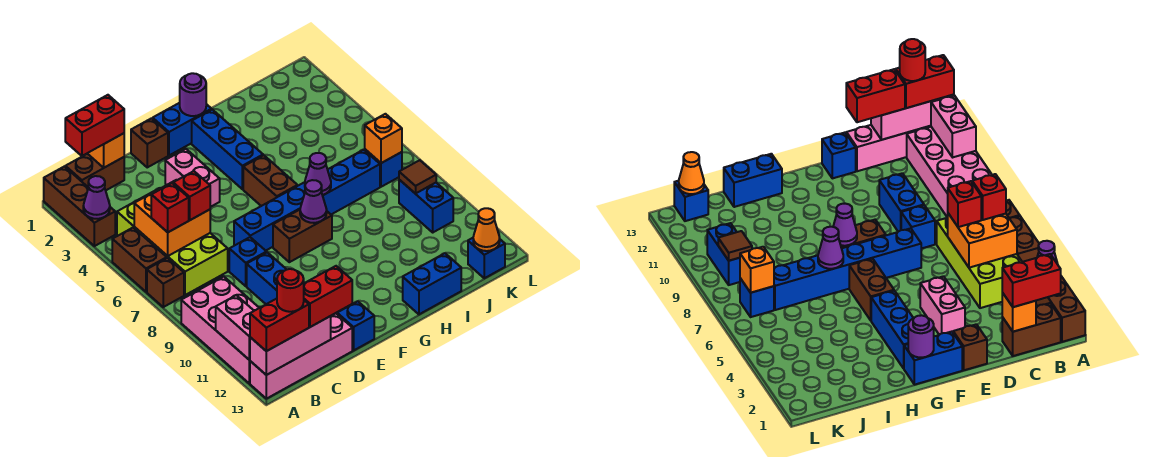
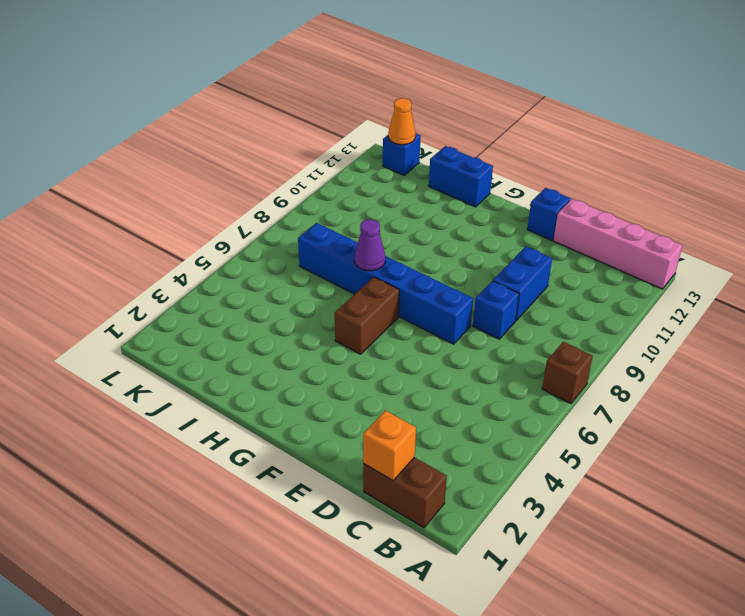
none -> brown brick A1:A3 level 1
none -> brown brick A5:A6 level 1
none -> pink brick A9:B12 level 1
none -> lime brick B4:C7 level 1

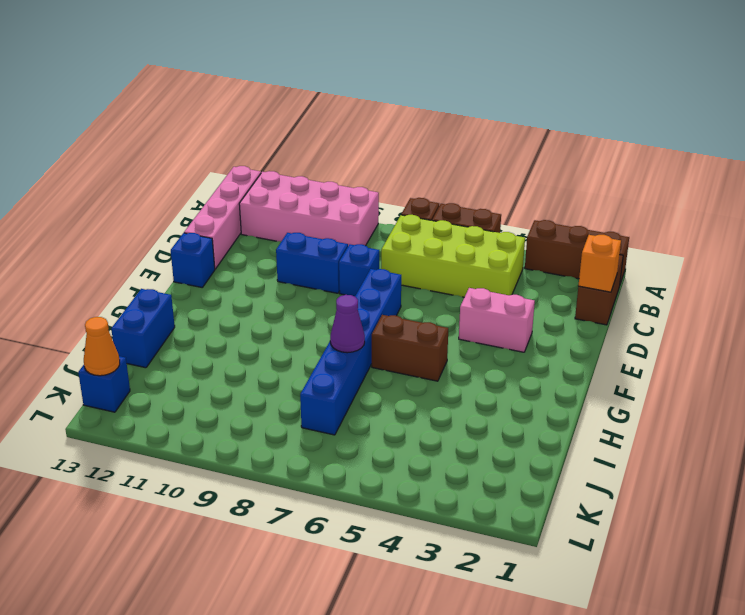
none -> brown brick E1 level 1
none -> blue brick F1:G1 level 1
none -> brown brick F8:G8 level 1
none -> blue brick G2:G4 level 1

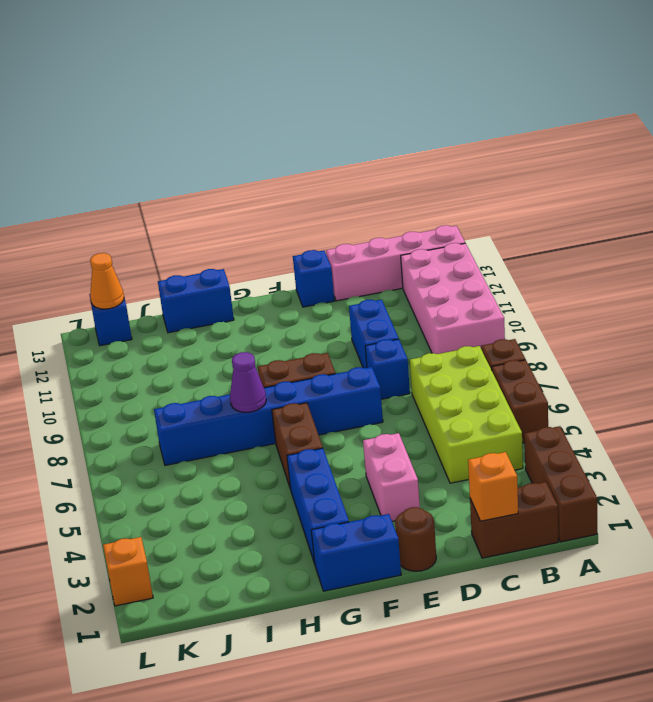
brown round brick E1 level 1 -> brown brick E1 level 1
orange brick L2 level 1 -> orange brick K7 level 2
none -> blue brick K7 level 1
none -> blue brick K9:K10 level 1
none -> purple cone A3 level 2
none -> pink brick A11:A12 level 2

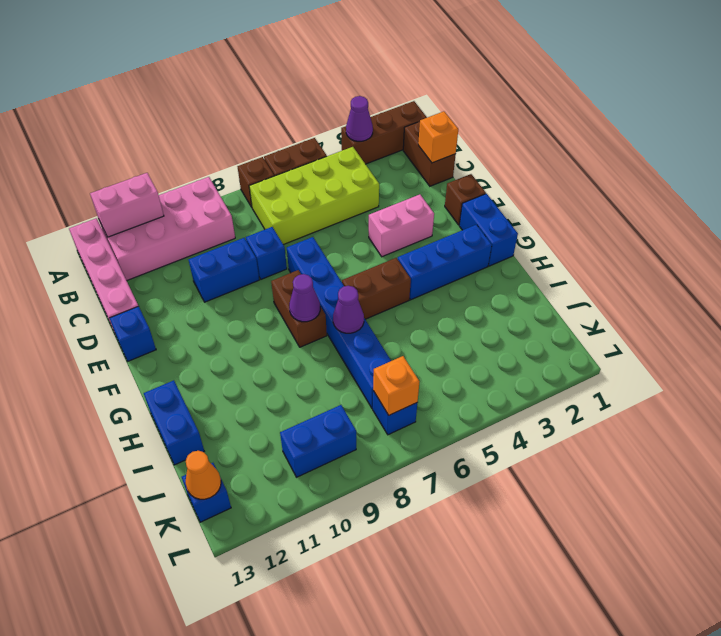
none -> pink brick A13:C13 level 2
none -> orange brick B5:C6 level 2
none -> purple round brick G1 level 2
none -> brown tile K9 level 2

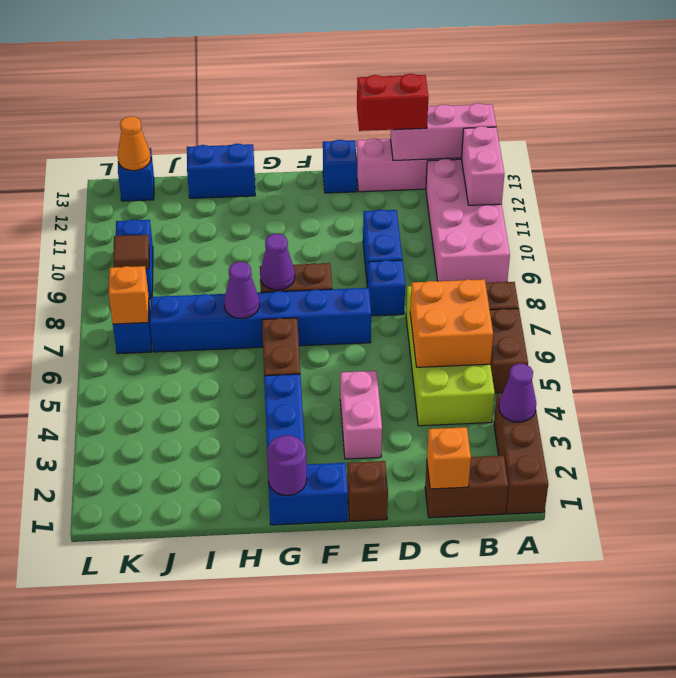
none -> red brick A13:B13 level 3
none -> red brick B1:C1 level 3
none -> red brick B6 level 3
none -> red brick C6 level 3

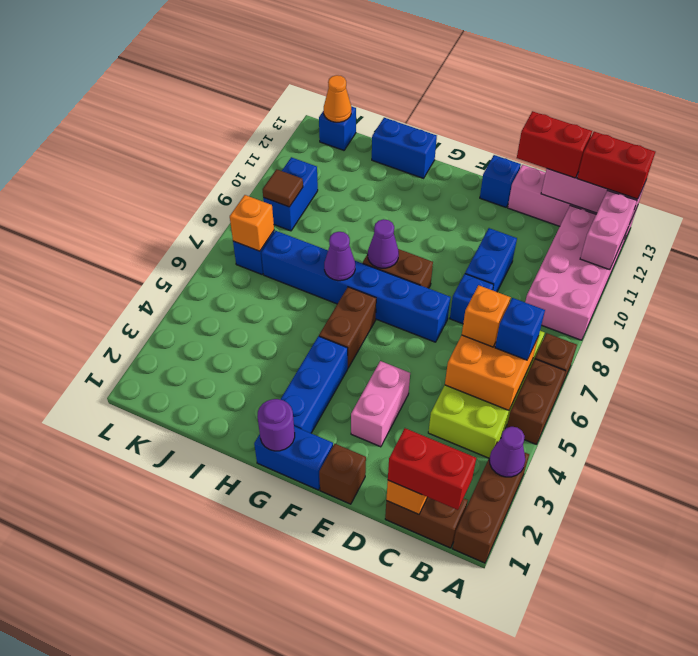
blue brick B6 level 3 -> red brick B6 level 3
orange brick C6 level 3 -> red brick C6 level 3
none -> red round brick B13 level 4

